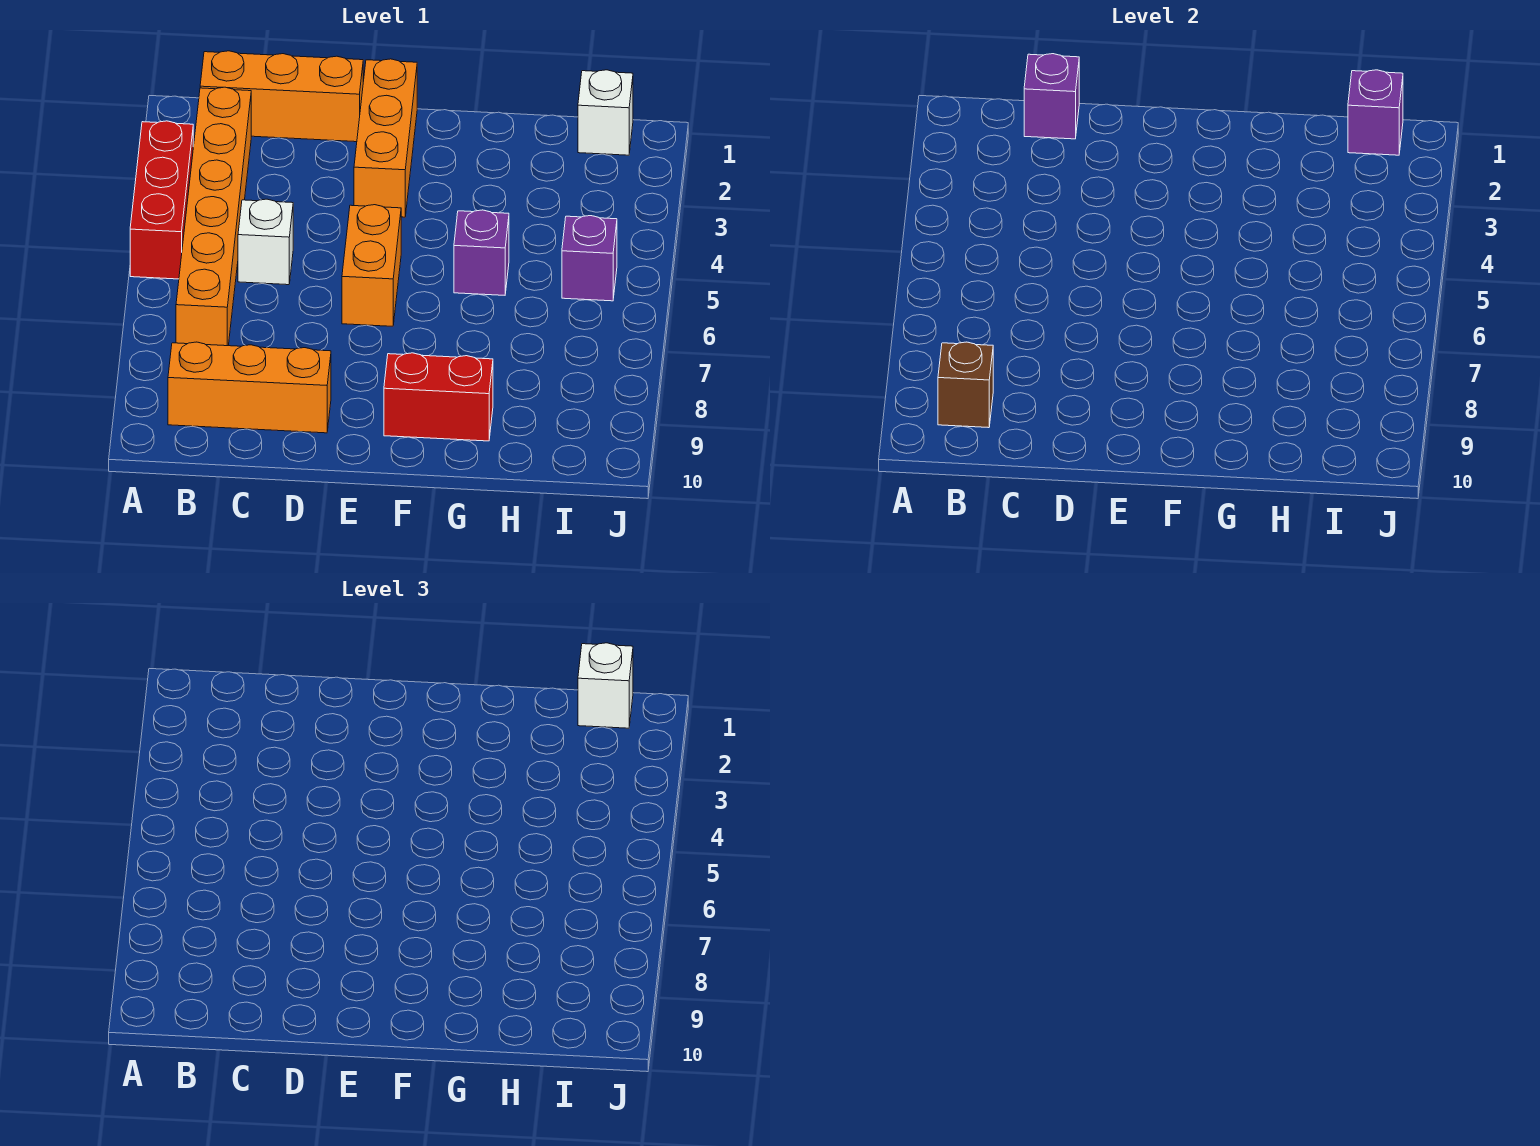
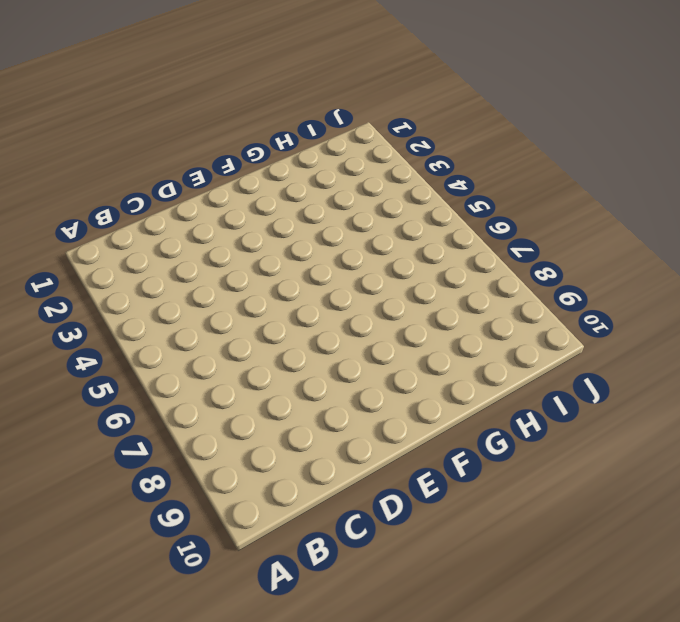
none -> red brick A3:A5 level 1
none -> orange brick B1:D1 level 1
none -> orange brick B2:B7 level 1

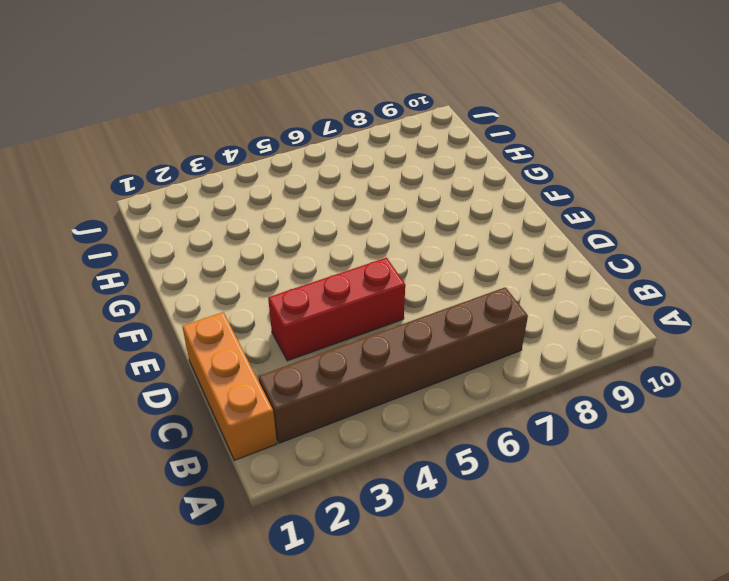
brown brick B2:B7 level 1 -> orange brick B2:B7 level 1
red brick D3:D5 level 1 -> red brick A3:A5 level 1
none -> orange brick B9:D9 level 1
none -> white brick C5 level 1
none -> orange brick E1:E3 level 1

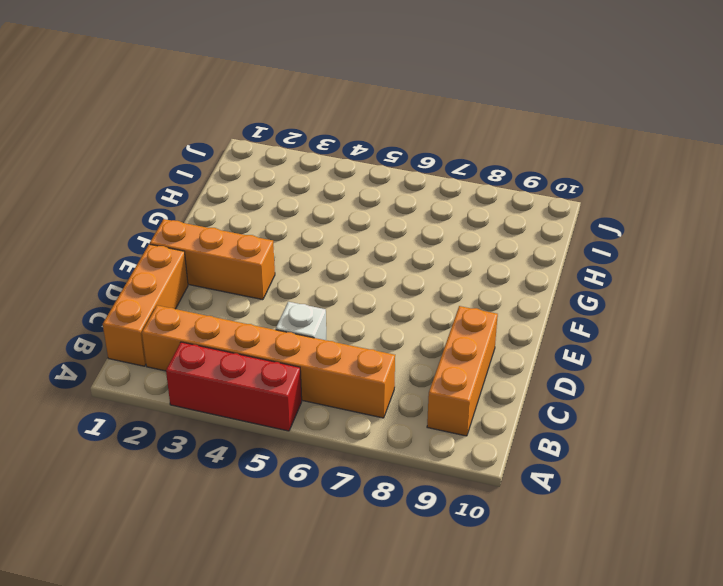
none -> orange brick E5:E6 level 1
none -> red brick F9:G9 level 1
none -> purple brick G5 level 1

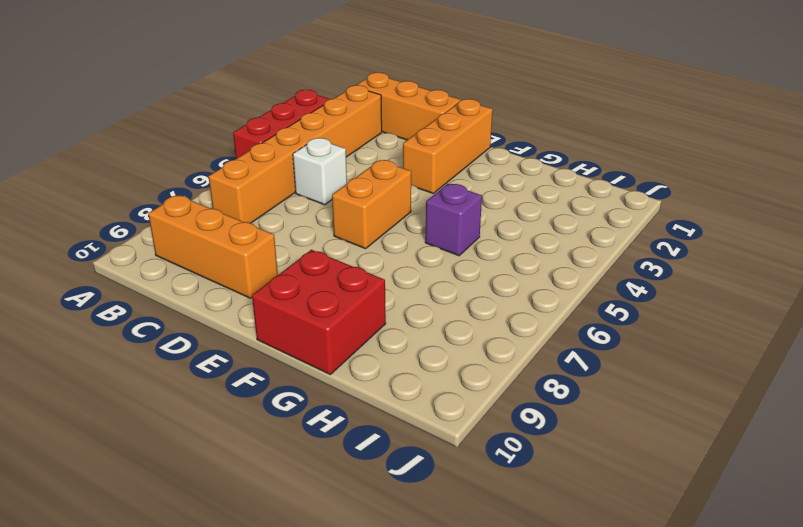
red brick F9:G10 level 1 -> red brick F9:G9 level 1
none -> white brick I1 level 1
none -> purple brick I5 level 1
none -> brown brick B9 level 2

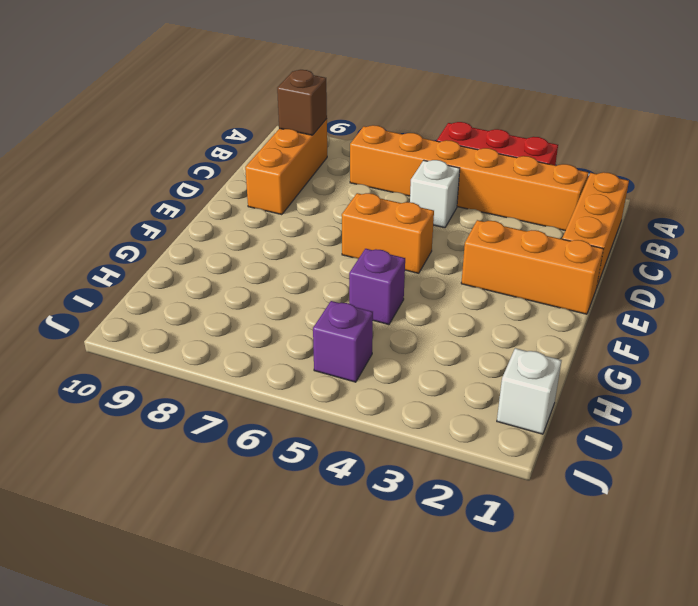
none -> red brick F9:G9 level 1
none -> purple brick C1 level 2
none -> purple brick I1 level 2

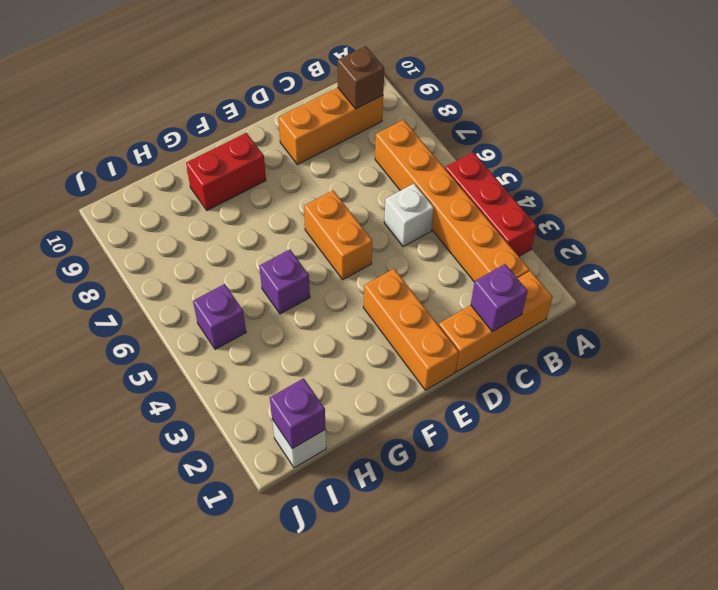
none -> white brick I1 level 3

